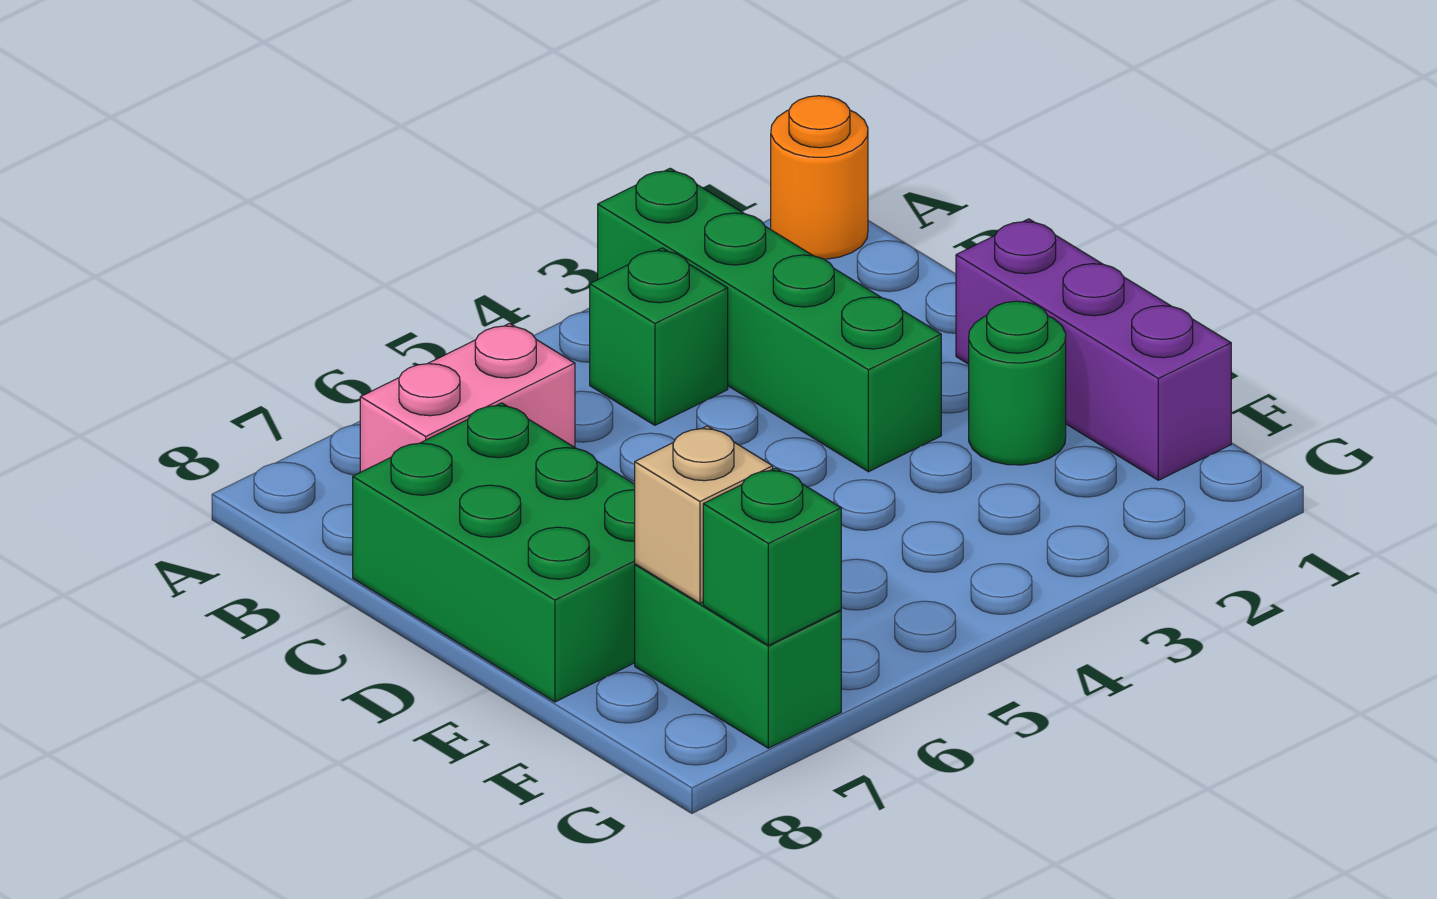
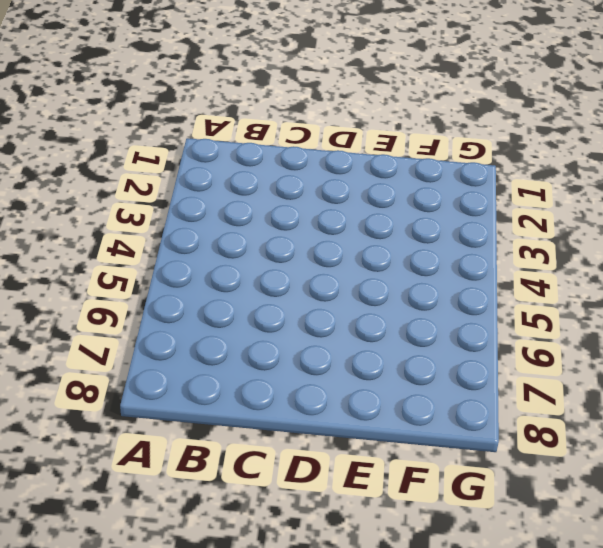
none -> orange round brick A1 level 1
none -> green brick A3:D3 level 1

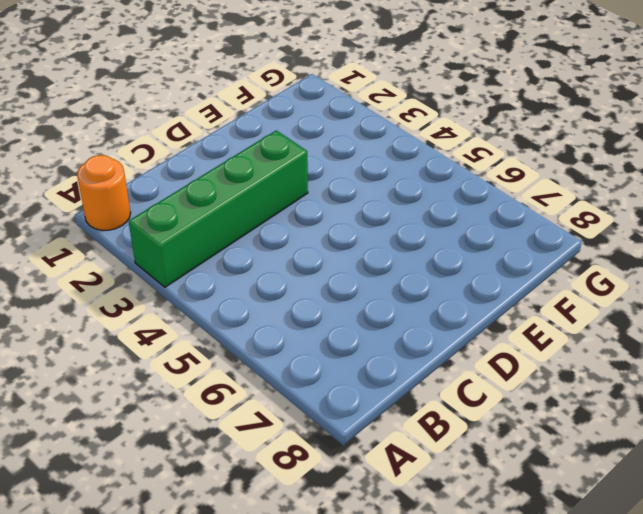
none -> green brick B4 level 1
none -> pink brick B6:B7 level 1

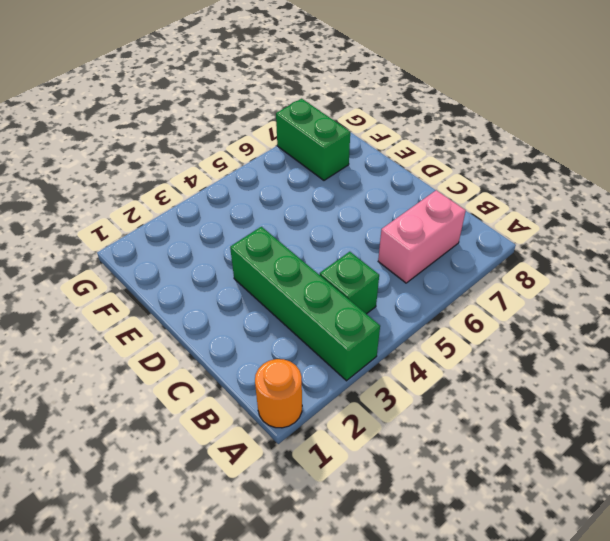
none -> green brick C7:E8 level 1
none -> purple brick D1:F1 level 1

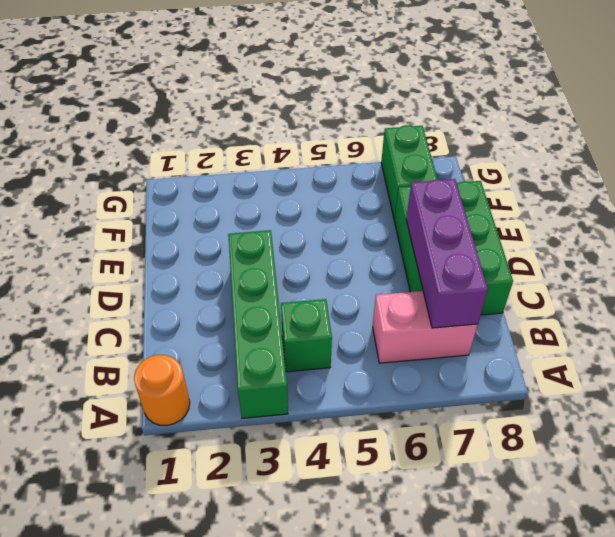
purple brick B7:D7 level 2 -> purple brick D1:F1 level 1
none -> green round brick E2 level 1
none -> tan brick F7 level 2

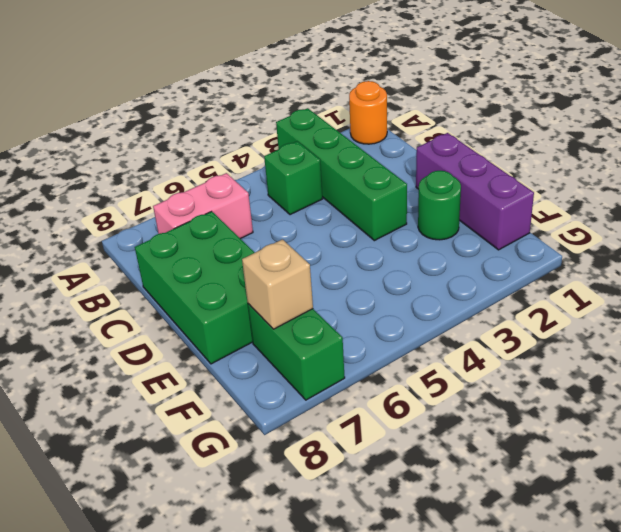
none -> green brick G7 level 2

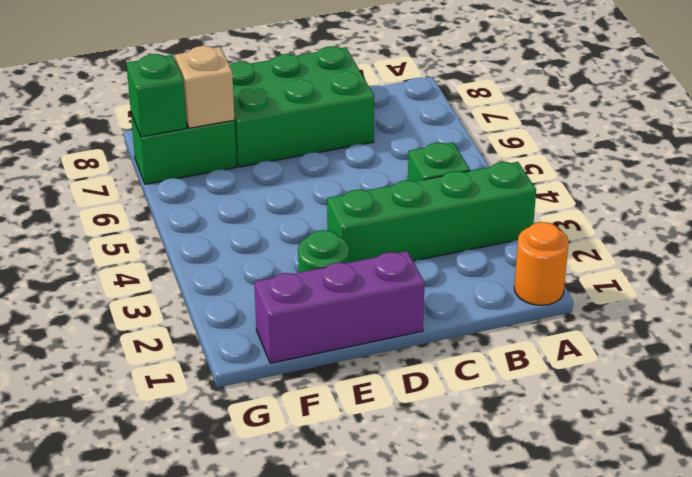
none -> pink brick B6:B7 level 1

